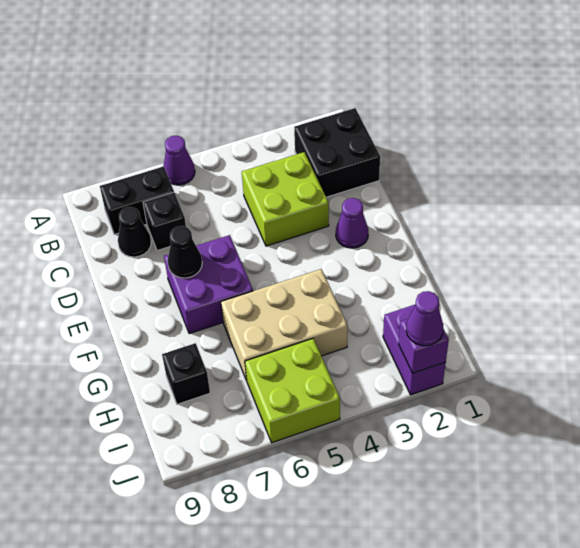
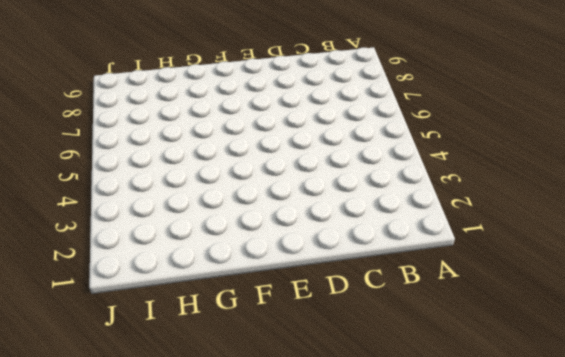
none -> purple cone A6 level 1
none -> black brick B1:C2 level 1
none -> black brick B7:B8 level 1

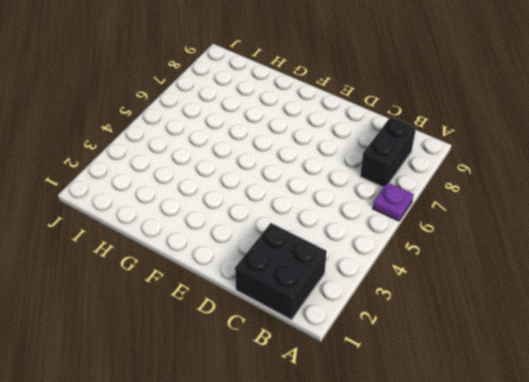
purple plate A6 level 1 -> purple cone A6 level 1
none -> lime brick C3:D4 level 1
none -> black brick C7 level 1
none -> black cone C8 level 1

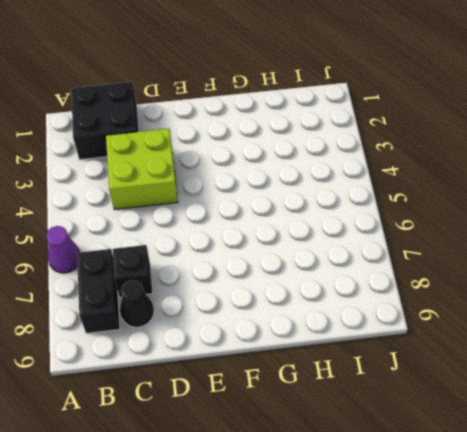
none -> purple cone E2 level 1
none -> purple brick E6:F7 level 1
none -> tan brick G4:H6 level 1

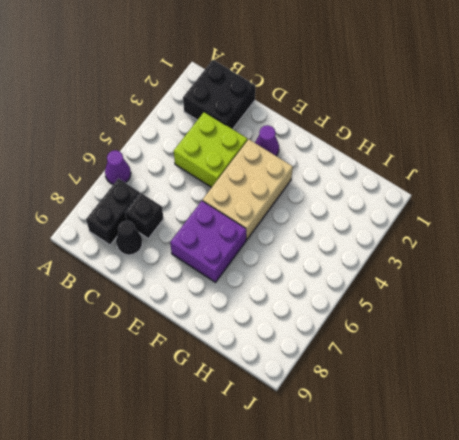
tan brick E3:F5 level 1 -> tan brick G4:H6 level 1
none -> black brick H8 level 1
none -> purple brick I2:J2 level 1
none -> lime brick I5:J6 level 1

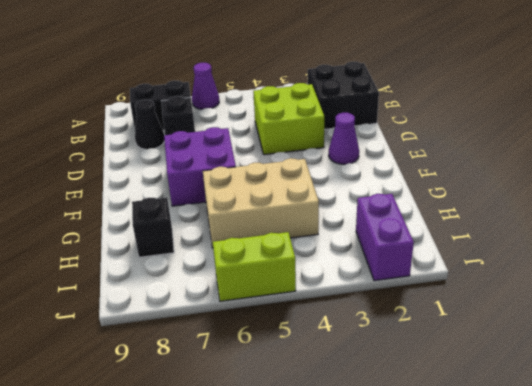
lime brick J5:J6 level 1 -> lime brick I5:J6 level 1
none -> black cone E7 level 2
none -> purple brick J2 level 2
none -> purple cone J2 level 3

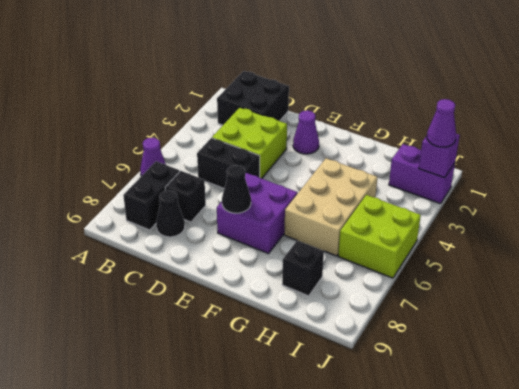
black brick C5:D5 level 1 -> none

